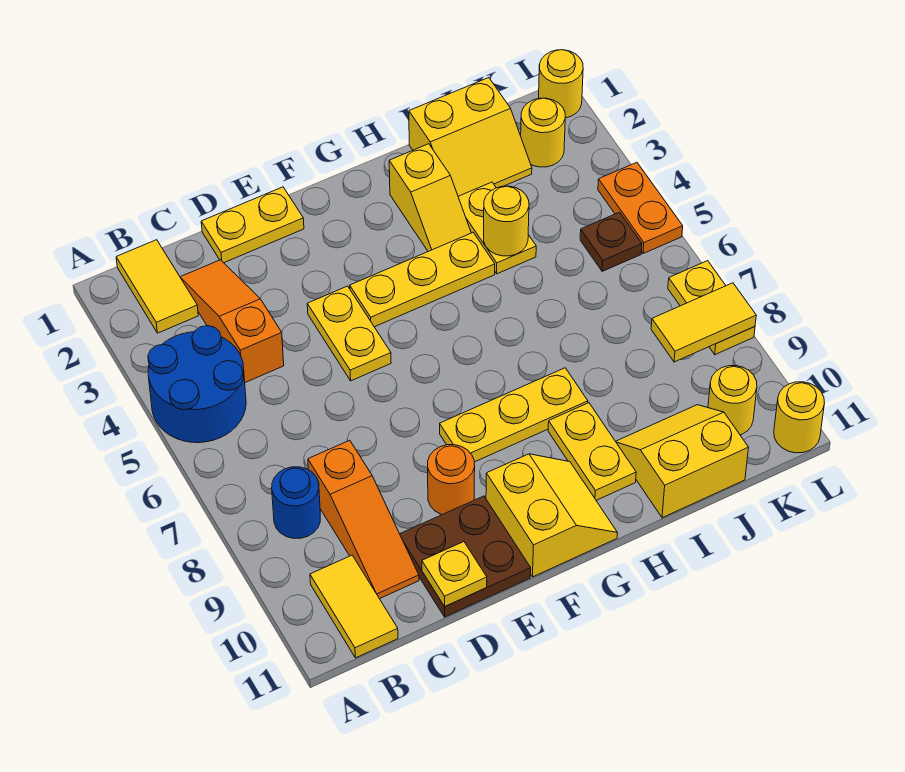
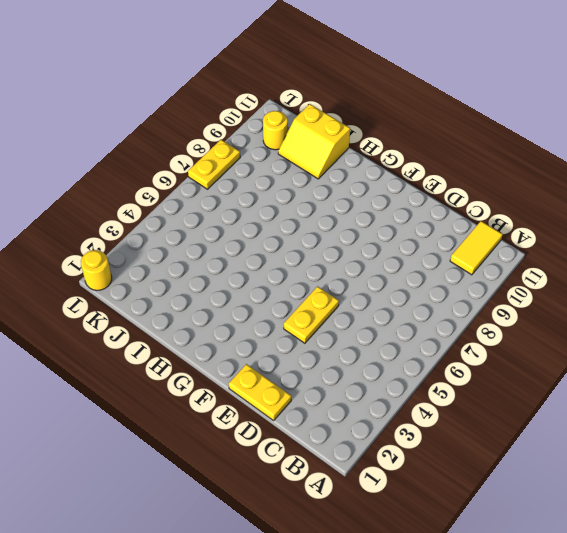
none -> blue round brick A4:B5 level 1
none -> yellow tile B1:B2 level 1
none -> blue round brick B8 level 1

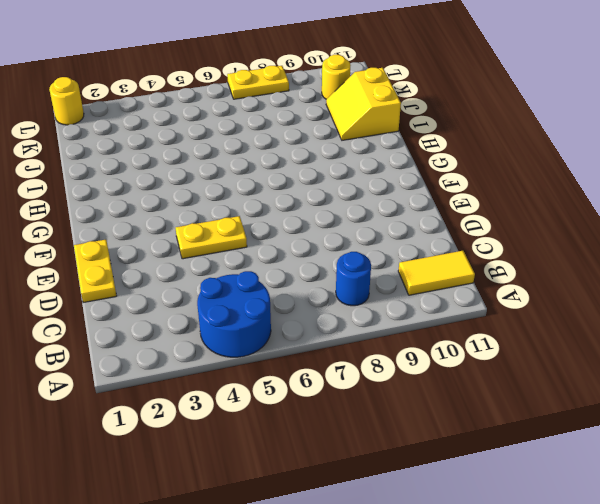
none -> yellow tile B1:B2 level 1
none -> orange slope C2:C4 level 1 top 4
none -> orange slope C8:C10 level 1 top 8

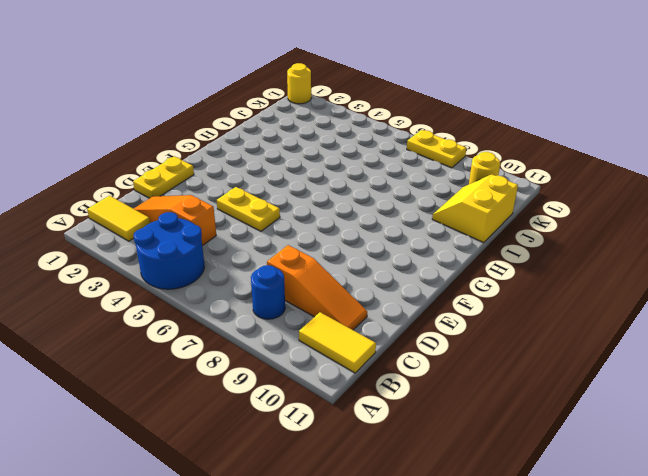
none -> brown plate D10:E11 level 1
none -> orange round brick E9 level 1
none -> yellow plate F4:H4 level 1

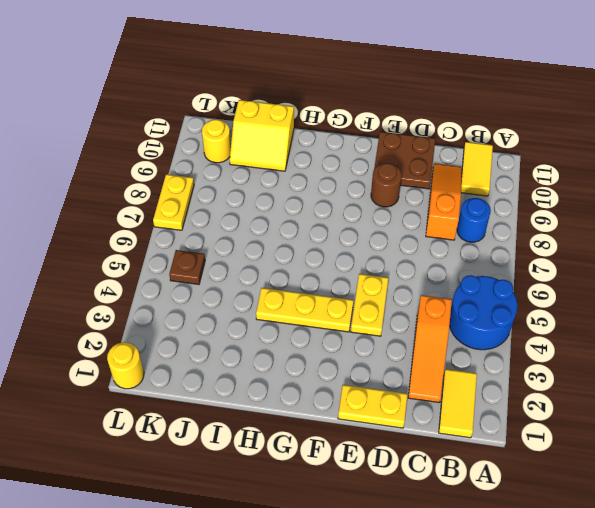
brown round brick E9 level 1 -> orange round brick E9 level 1
none -> yellow plate F8:H8 level 1
none -> yellow slope F10:G11 level 1 top F
none -> yellow slope H2:H3 level 1 top 2

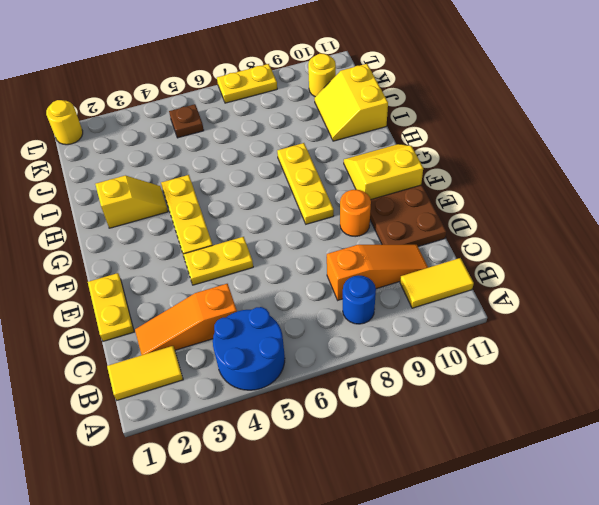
none -> yellow plate H9:H10 level 1
none -> yellow slope I1:J2 level 1 top 1
none -> yellow plate I3:I4 level 1

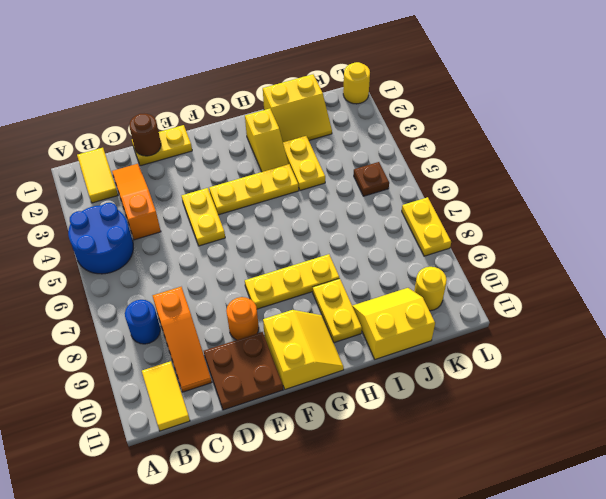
brown round brick D1 level 2 -> none
none -> yellow round brick K2 level 1
none -> orange plate L4:L5 level 1
none -> yellow round brick L11 level 1

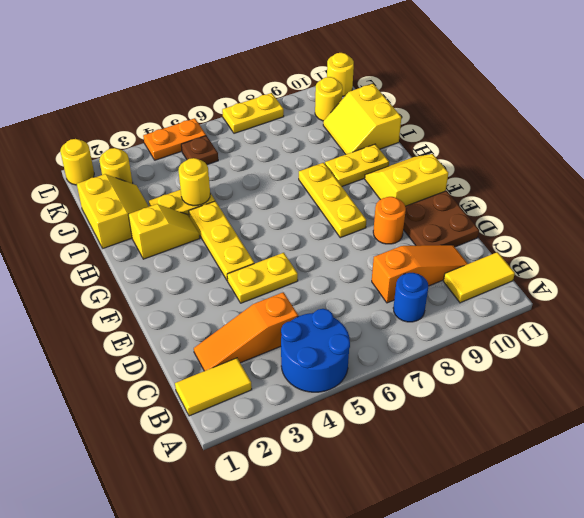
none -> yellow plate D1:E1 level 1
none -> yellow plate D11 level 2
none -> yellow tile K8:L8 level 2

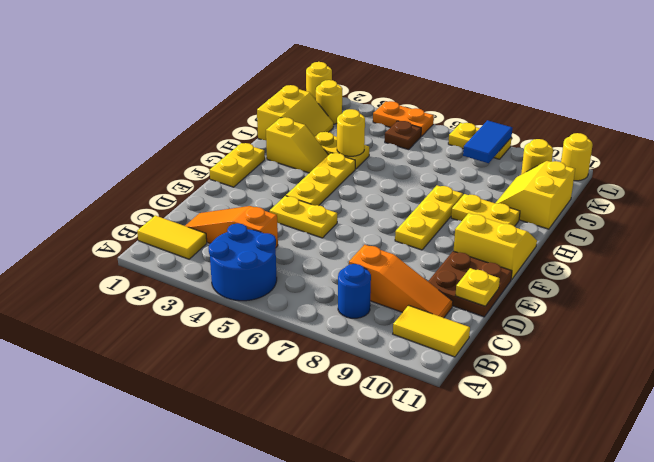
yellow plate F1:G1 level 1 -> yellow plate D1:E1 level 1
blue tile K8:L8 level 2 -> yellow tile K8:L8 level 2
none -> orange round brick E9 level 1

